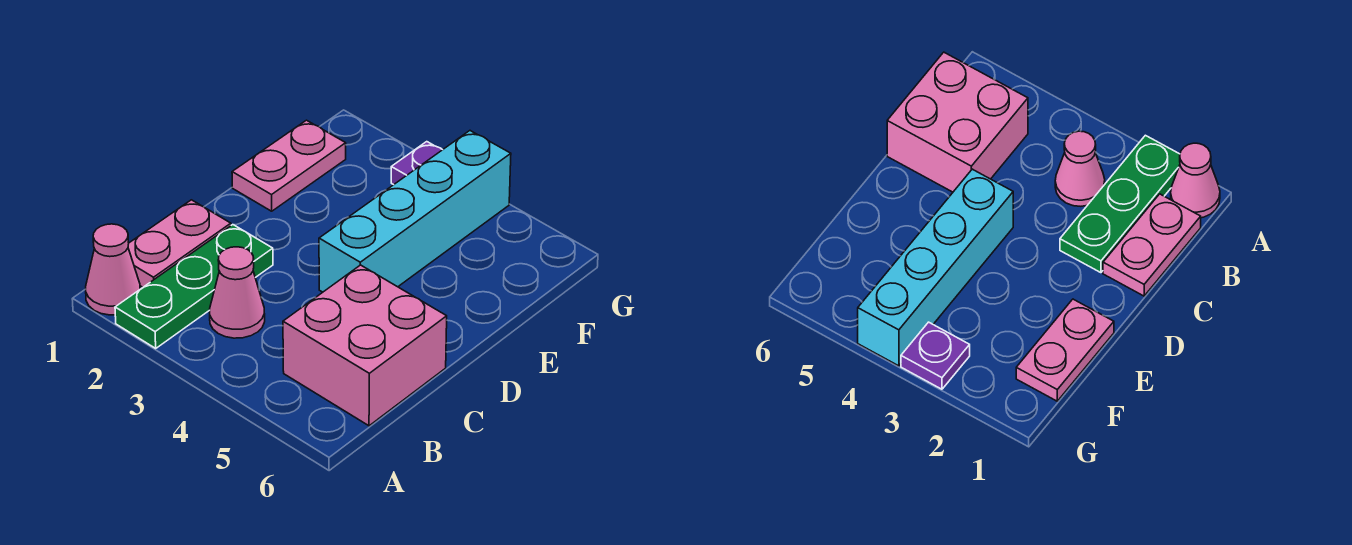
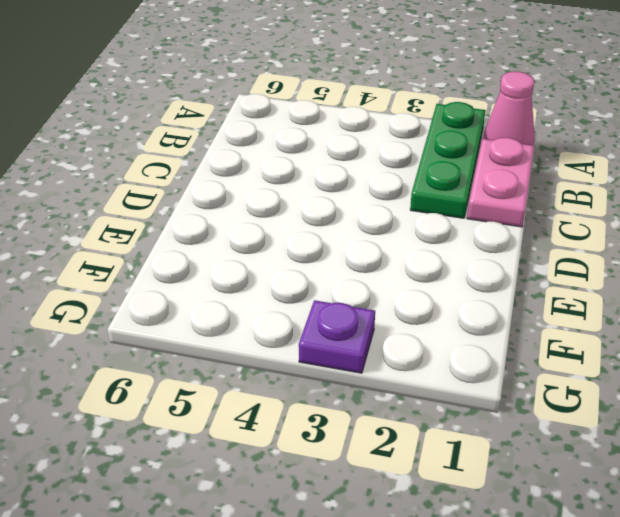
none -> pink cone B3 level 1
none -> pink brick B5:C6 level 1

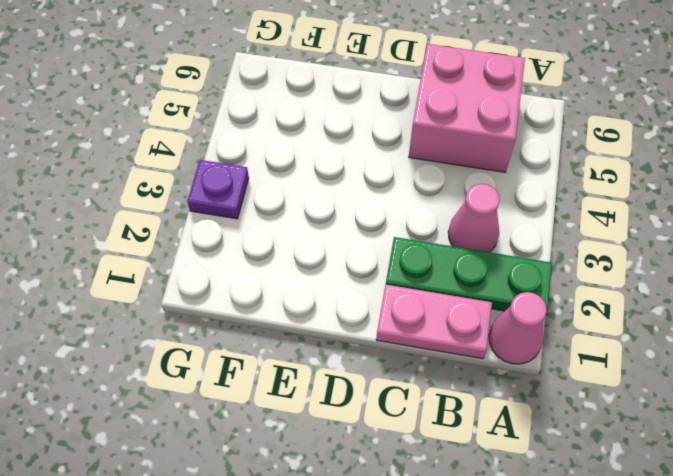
none -> cyan brick D4:G4 level 1
none -> pink plate E1:F1 level 1

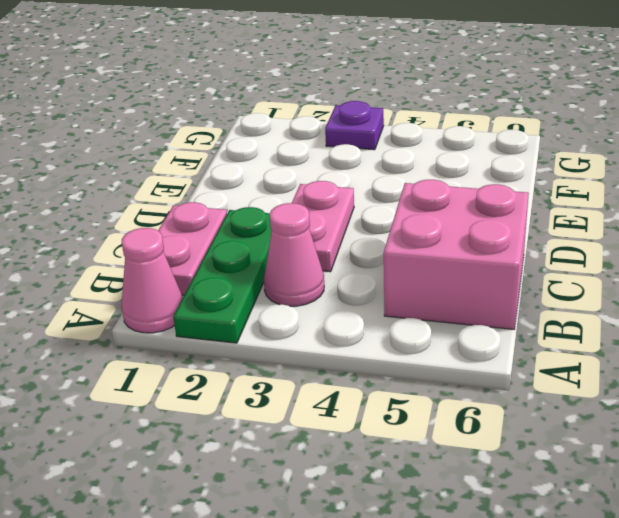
pink plate C3:D3 level 1 -> pink plate E1:F1 level 1
none -> cyan brick D4:G4 level 1

